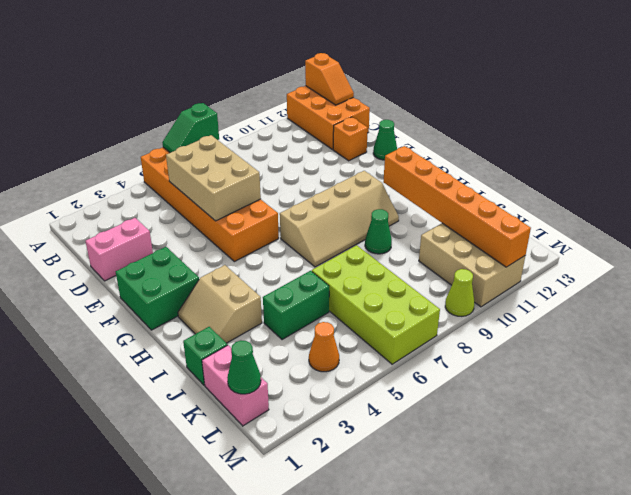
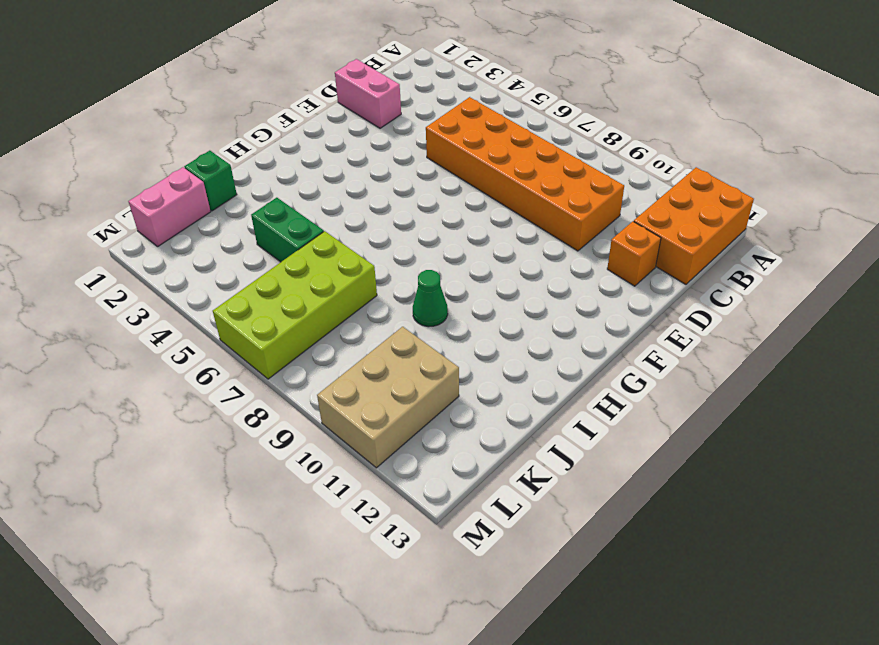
orange brick C5:D10 level 1 -> orange brick A5:F6 level 1
none -> green cone E13 level 1
none -> green brick F1:G2 level 1
none -> tan slope G7:H10 level 1 top G

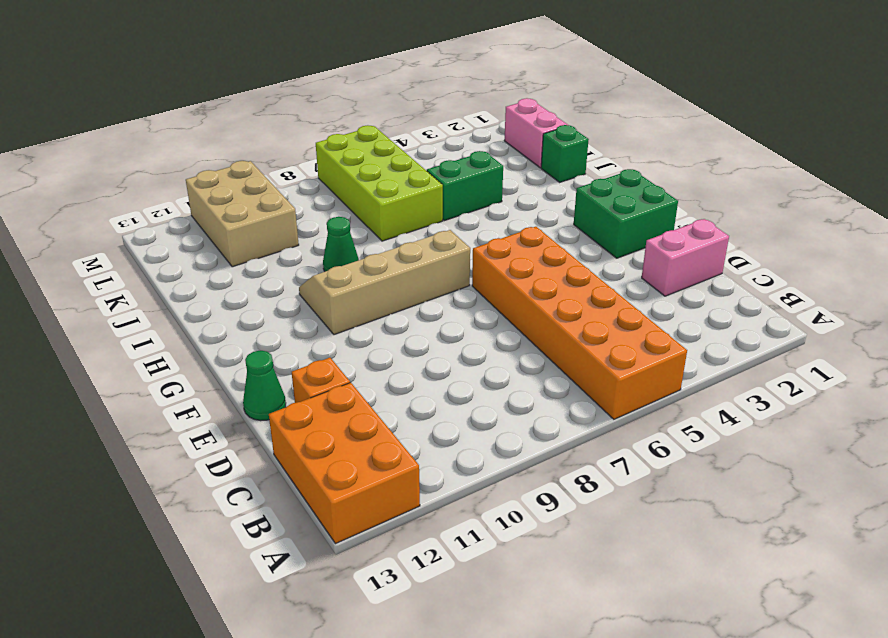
none -> tan slope H2:I3 level 1 top 3
none -> orange cone L4 level 1
none -> lime cone M9 level 1

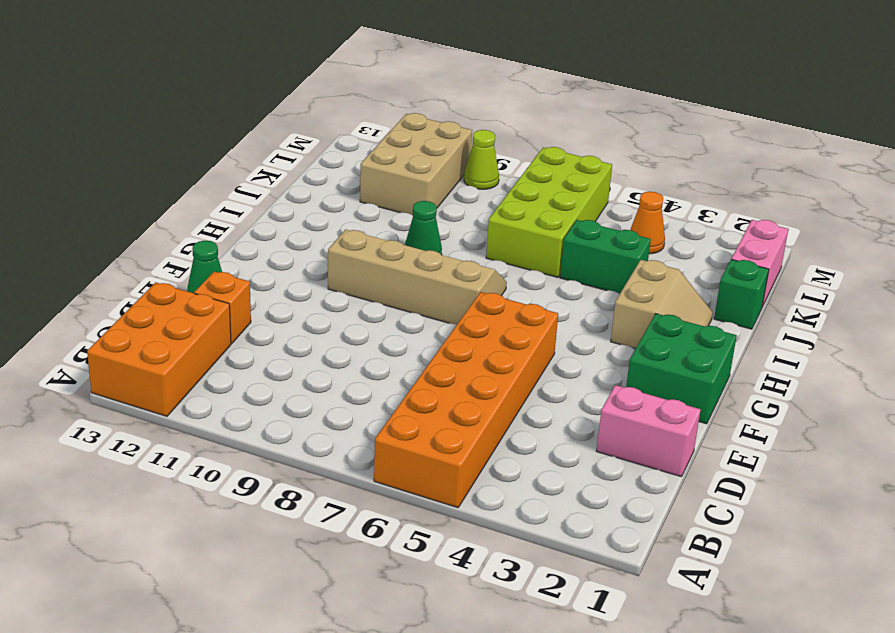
none -> green slope A6:A7 level 2 top 7
none -> orange slope A13:B13 level 2 top A
none -> tan brick C5:E6 level 2

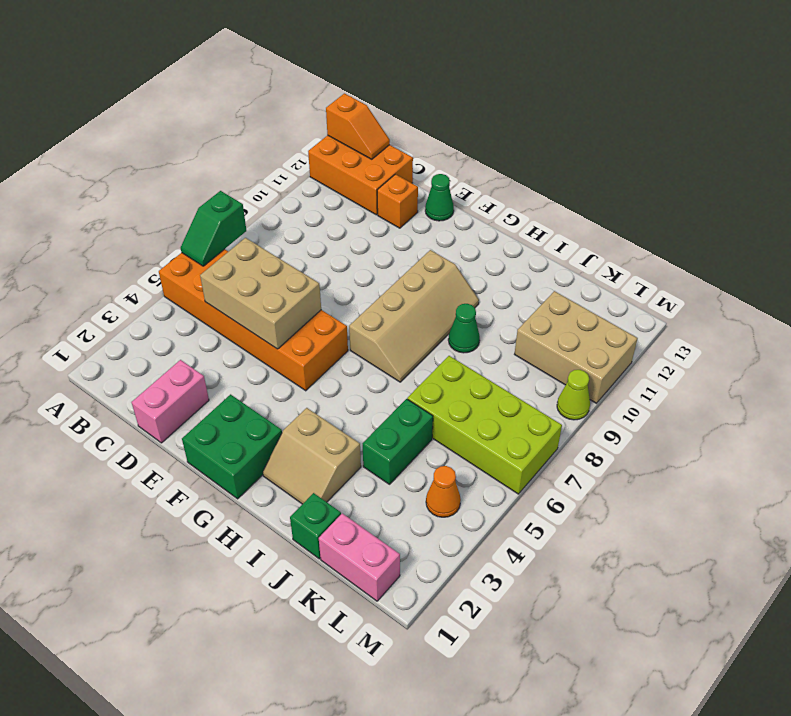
none -> orange brick H11:M11 level 2
none -> green cone L1 level 2

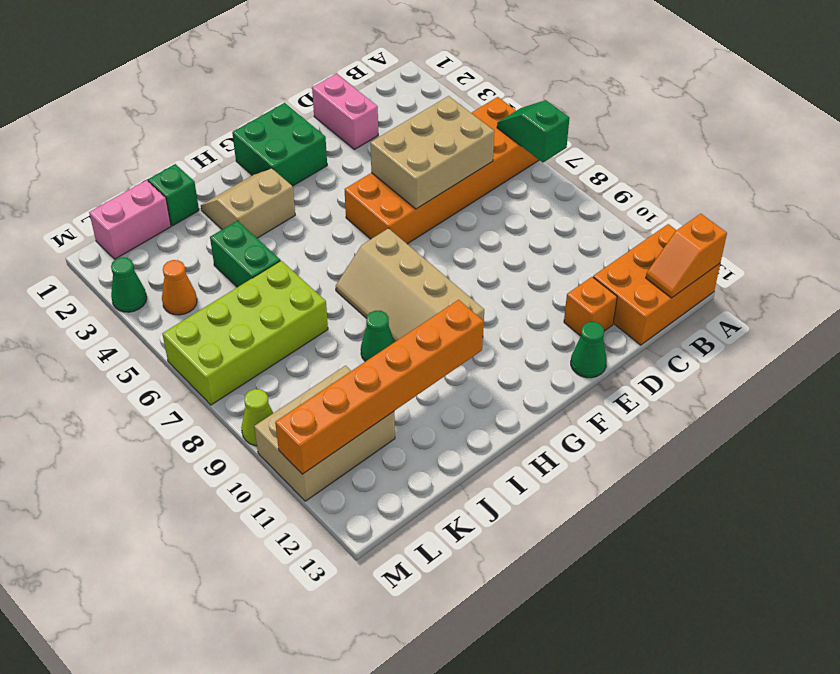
green cone M3 level 1 -> green cone L1 level 2

